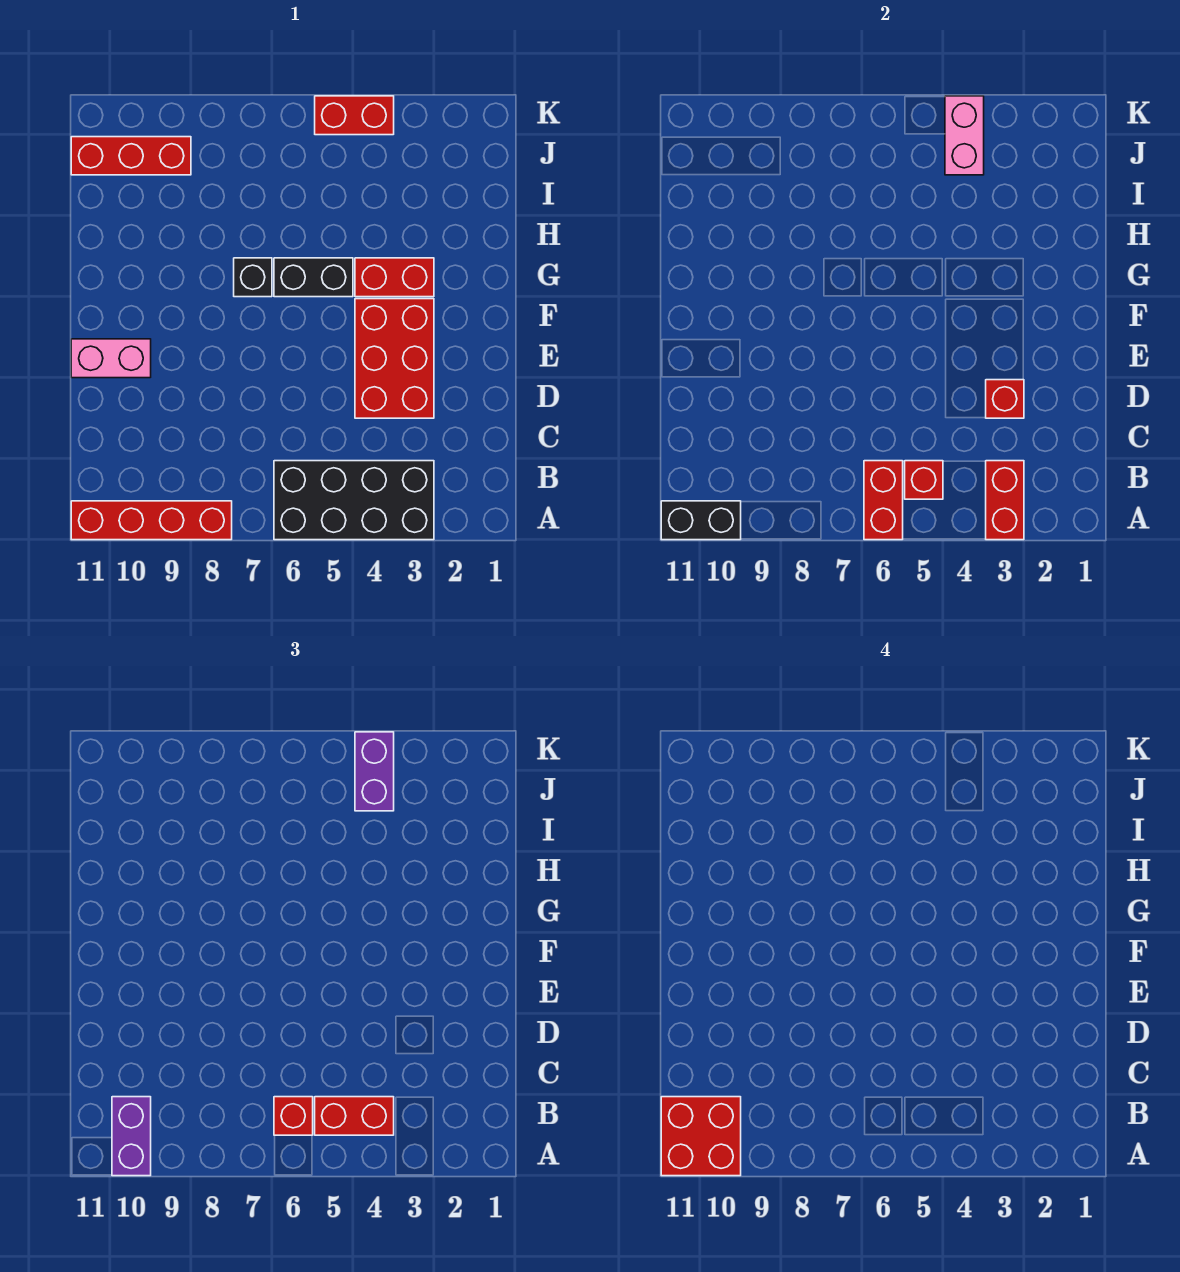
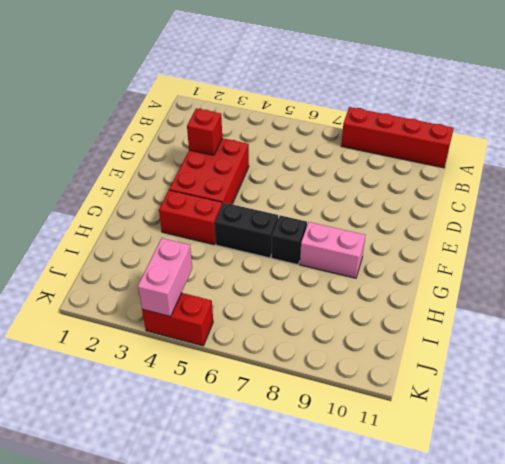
pink brick G8:G9 level 1 -> pink brick E10:E11 level 1
none -> black brick A3:B6 level 1
none -> red brick J9:J11 level 1
none -> red brick A3:B3 level 2

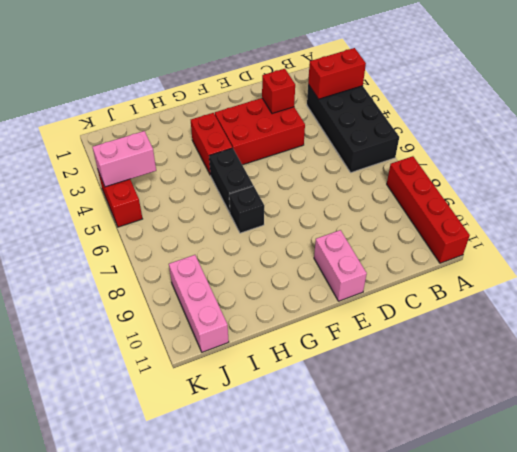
pink brick J9:J11 level 1 -> red brick J9:J11 level 1
none -> red brick A6:B6 level 2
none -> black brick A10:A11 level 2
none -> red brick B5 level 2

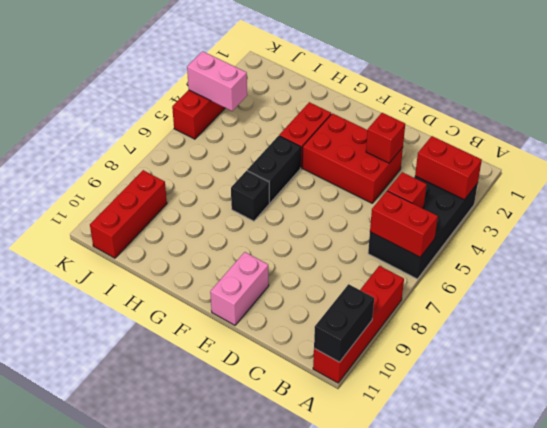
none -> purple brick A10:B10 level 3
none -> red brick B4:B5 level 3
none -> red brick B6 level 3

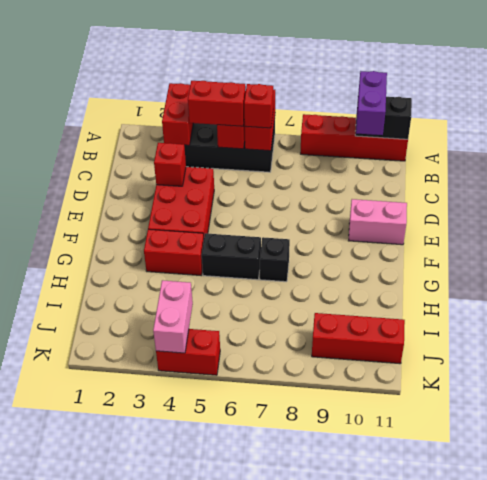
none -> purple brick J4:K4 level 3
none -> red brick A10:B11 level 4

